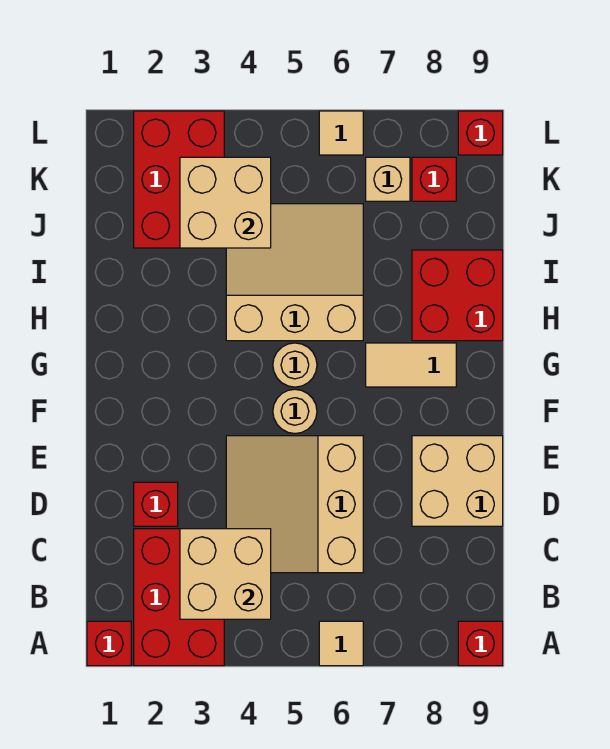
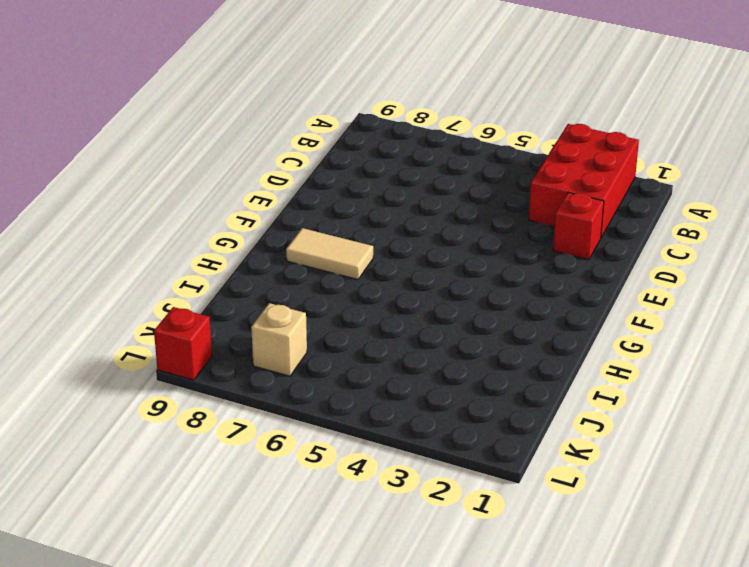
none -> red brick A1 level 1
none -> tan tile A6 level 1
none -> red brick A9 level 1

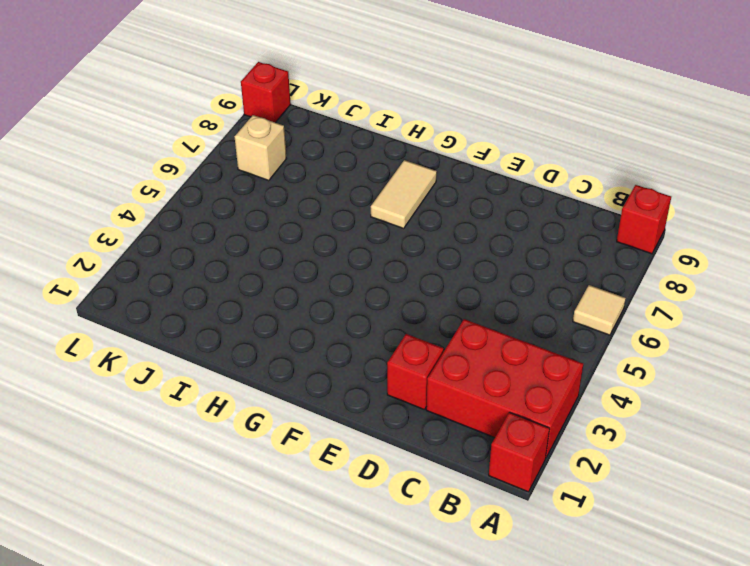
none -> tan slope C4:E6 level 1 top 6
none -> tan brick D8:E9 level 1
none -> tan round brick F5 level 1

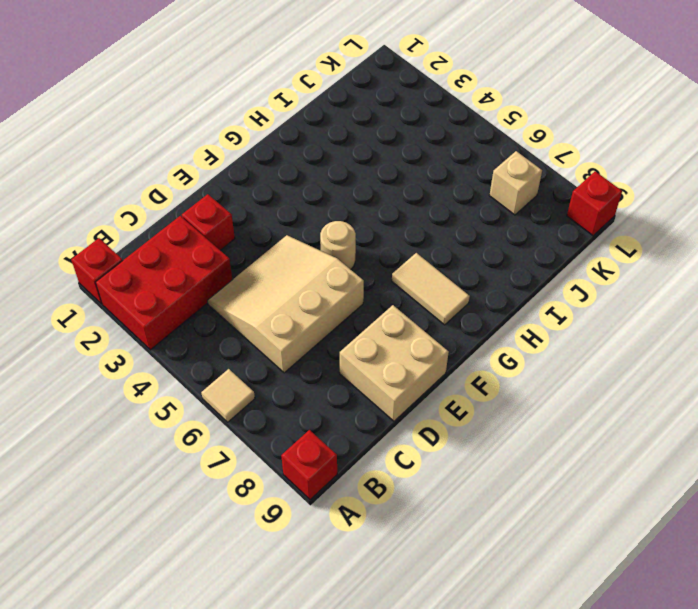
none -> tan round brick G5 level 1
none -> tan slope H4:J6 level 1 top H
none -> red brick H8:I9 level 1

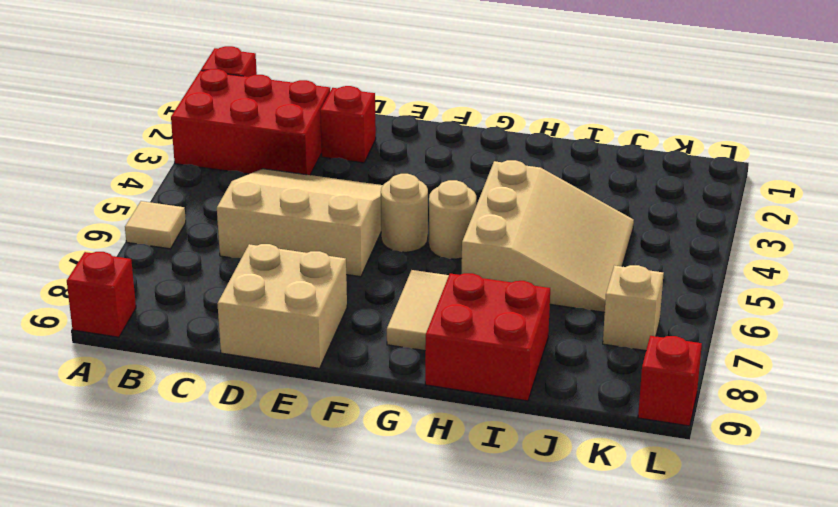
none -> red brick J2:L3 level 1
none -> red brick K8 level 1
none -> tan tile L6 level 1

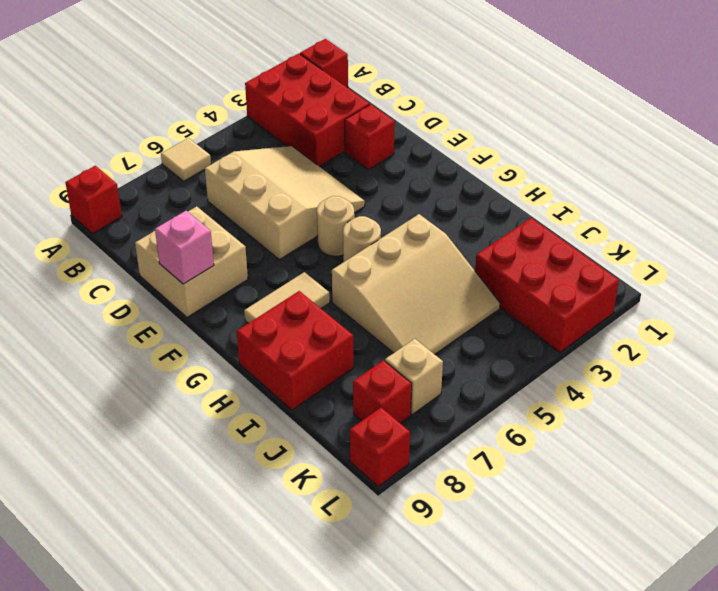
pink brick E9 level 2 -> none
none -> tan tile L6 level 1
none -> tan brick B3:C4 level 2
none -> tan brick J3:K4 level 2

